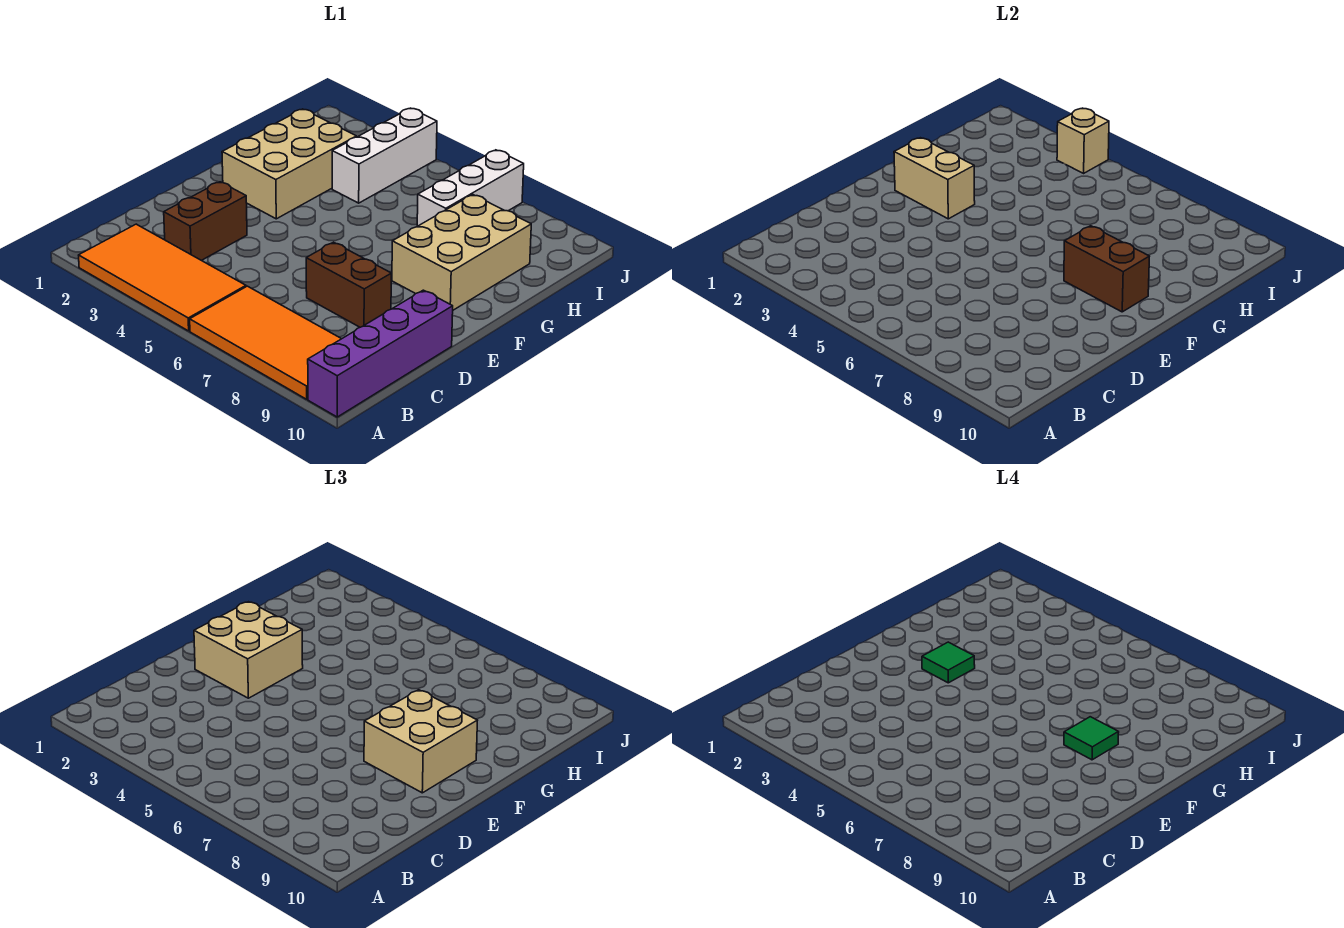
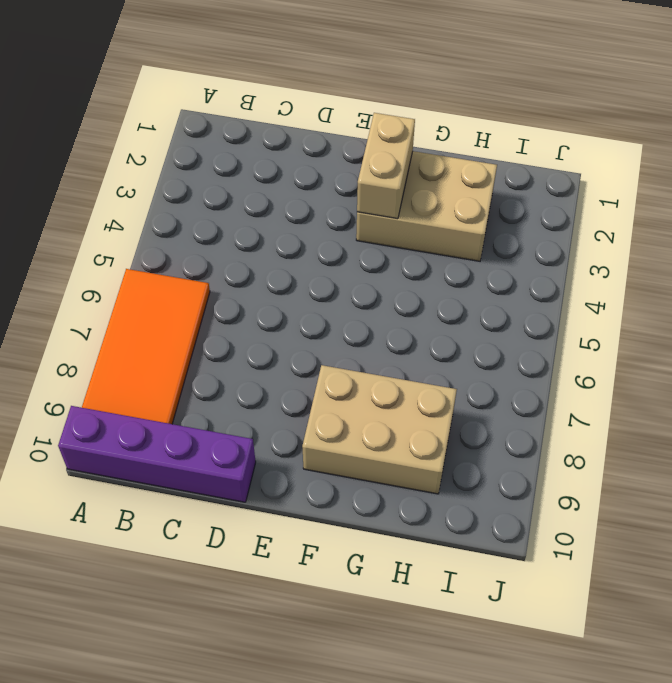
none -> orange tile A2:B5 level 1
none -> brown brick C3:D3 level 1
none -> brown brick D7:D8 level 1

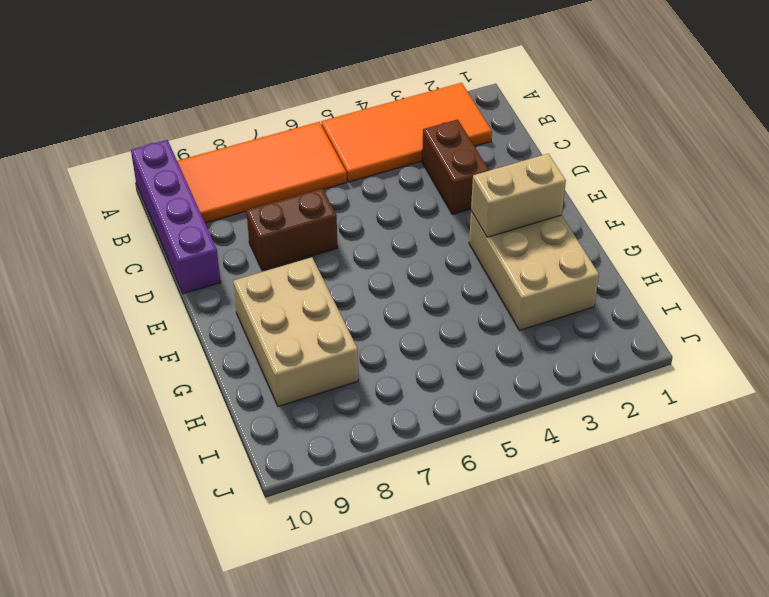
none -> white brick H4:J4 level 1
none -> white brick H7:J7 level 1
none -> brown brick F8:F9 level 2

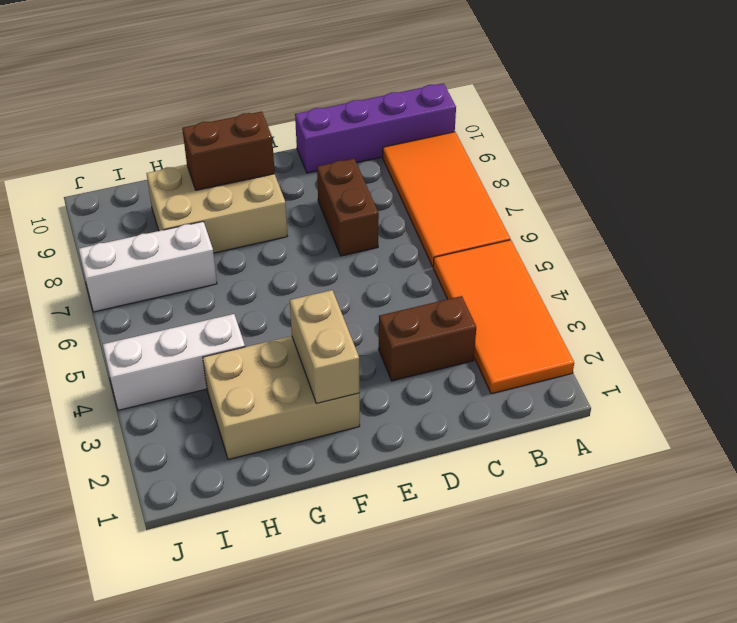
brown brick F9:G9 level 2 -> brown brick F8:F9 level 2
none -> tan brick J4 level 2
none -> tan brick E2:F3 level 3
none -> tan brick E8:F9 level 3

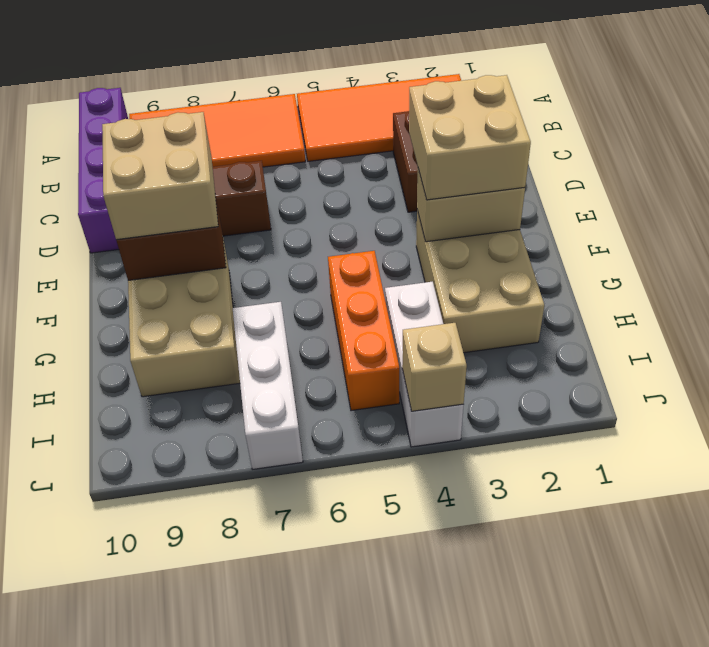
orange brick G5:I5 level 1 -> none
none -> green tile F3 level 4
none -> green tile F8 level 4

